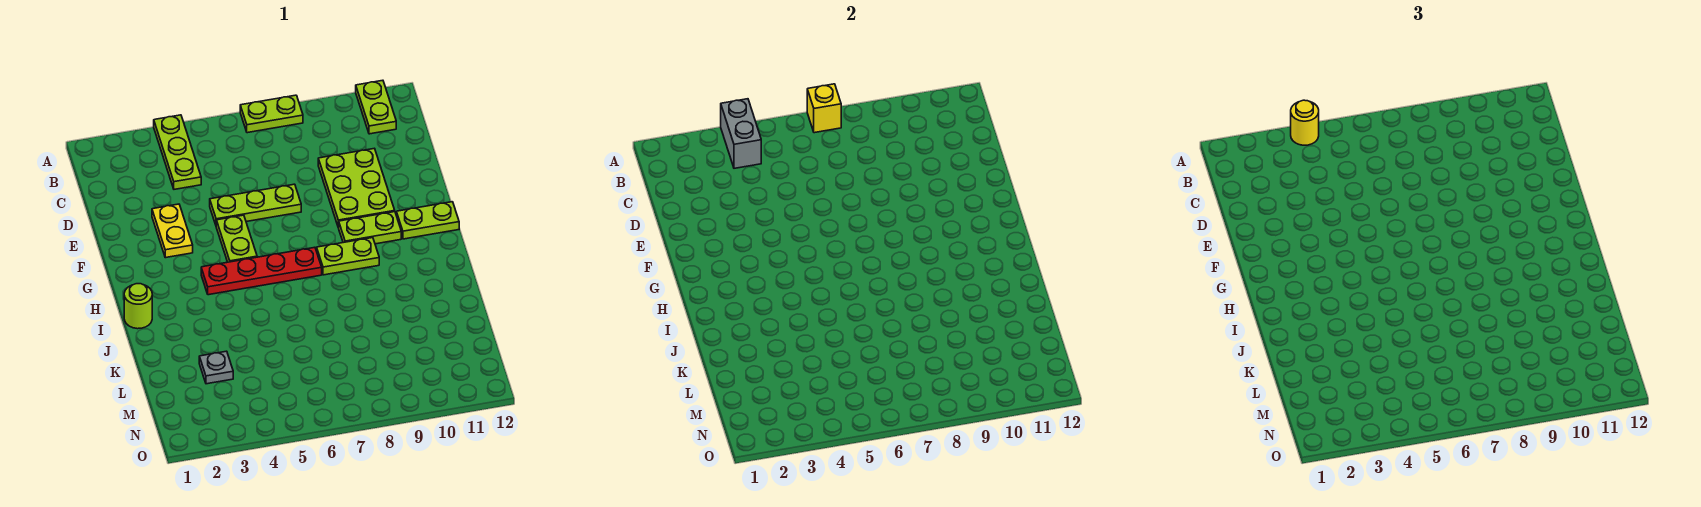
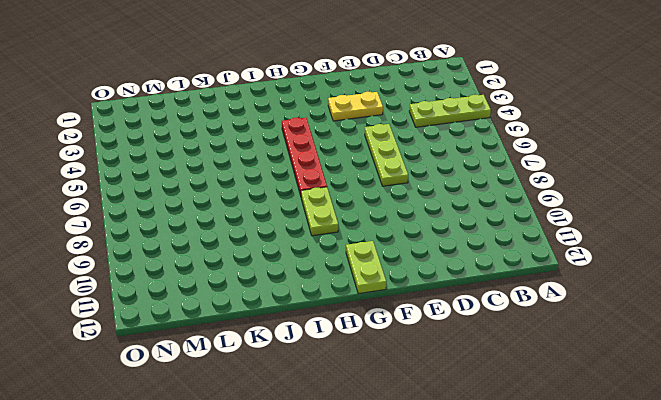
none -> lime plate A7:A8 level 1
none -> lime plate A11:B11 level 1
none -> lime plate D9:F10 level 1

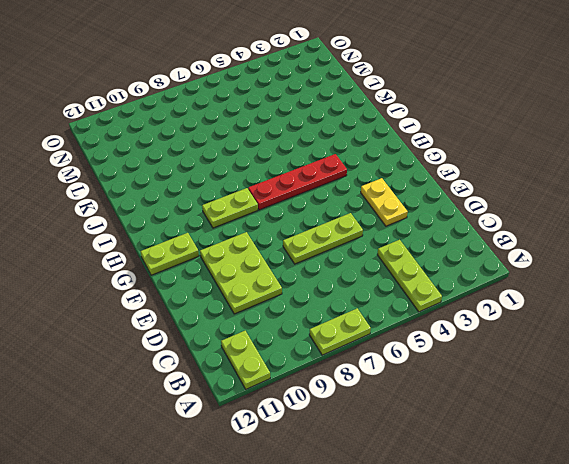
none -> lime plate F5:G5 level 1
none -> lime plate G9:G10 level 1
none -> lime round brick I1 level 1

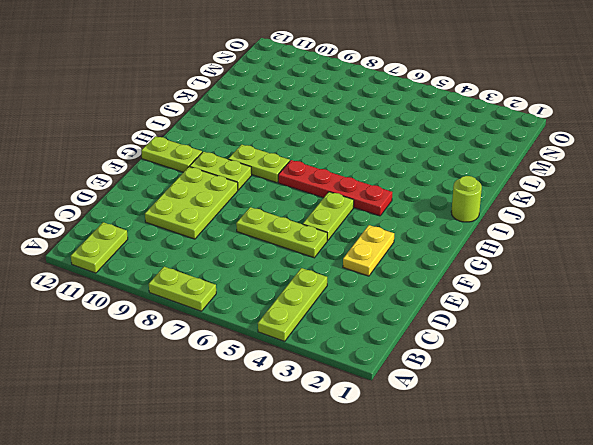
none -> grey plate L3 level 1
none -> grey brick A4:B4 level 2
none -> yellow brick A7 level 2

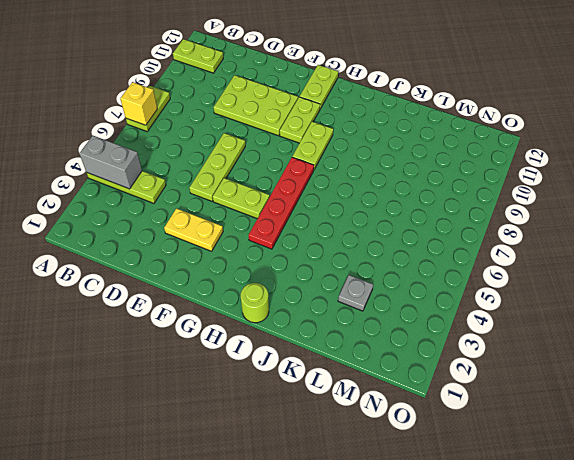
none -> yellow round brick A4 level 3

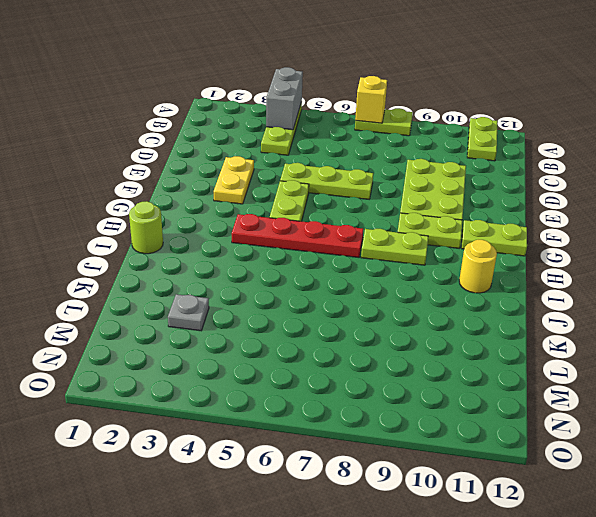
yellow round brick I11 level 1 -> yellow round brick A4 level 3

